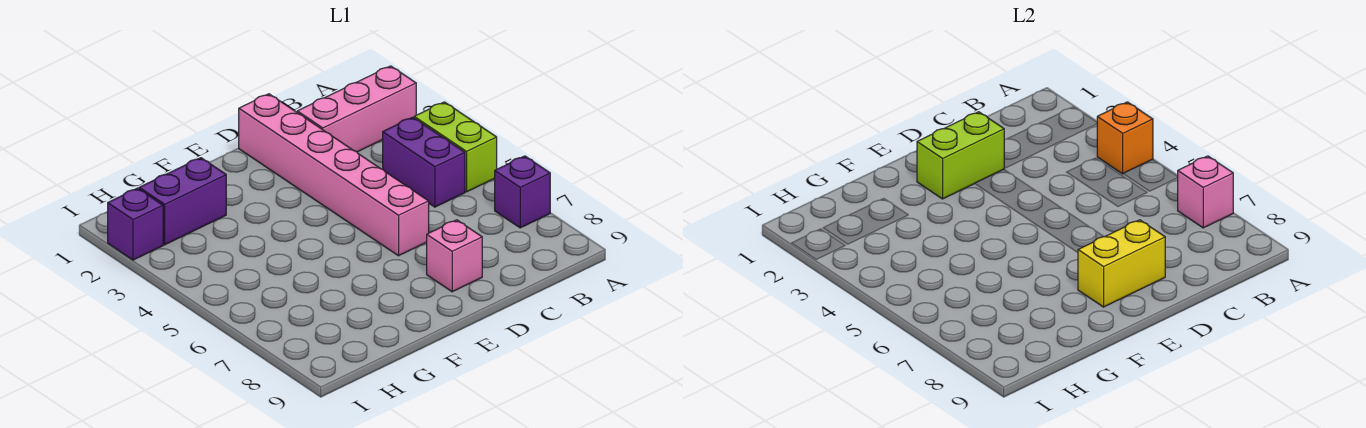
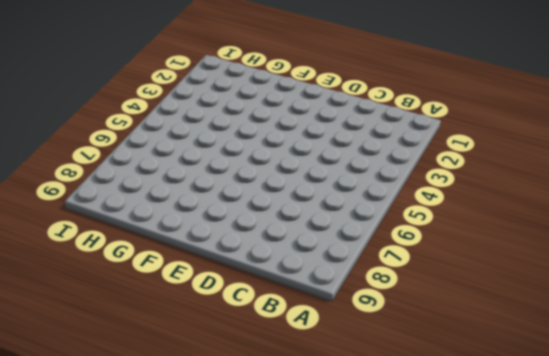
none -> pink brick A2:C2 level 1
none -> lime brick A4:A5 level 1
none -> purple brick A7 level 1

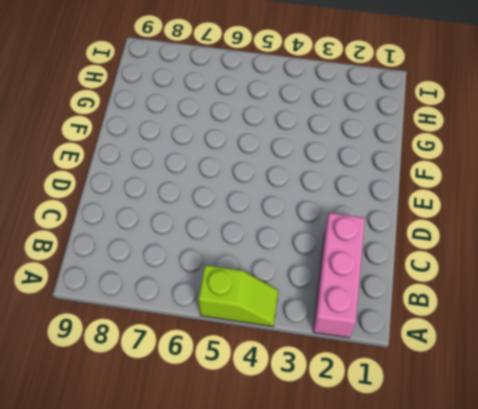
lime slope A4:A5 level 1 top 5 -> lime brick A4:A5 level 1
none -> purple brick A7 level 1
none -> purple brick B4:B5 level 1
none -> pink brick D1:D6 level 1

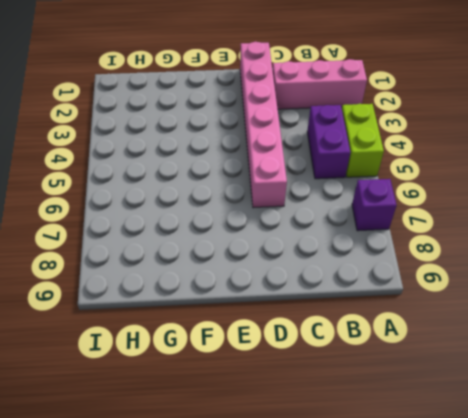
none -> pink brick D8 level 1
none -> purple brick G2:H2 level 1
none -> purple brick I2 level 1

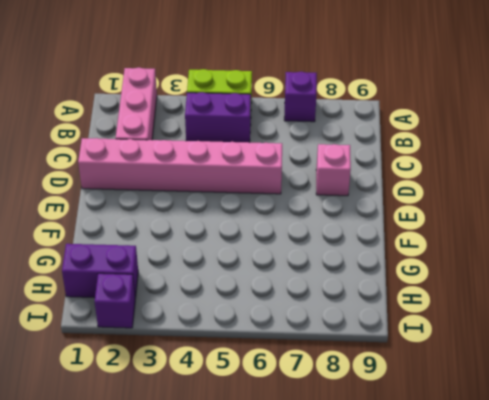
purple brick H1:H2 level 1 -> purple brick G2:H2 level 1
none -> orange brick A4 level 2
none -> pink brick A7 level 2
none -> lime brick D2:E2 level 2

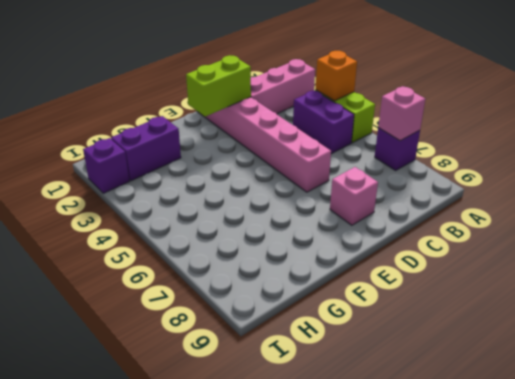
none -> yellow brick D8:E8 level 2

